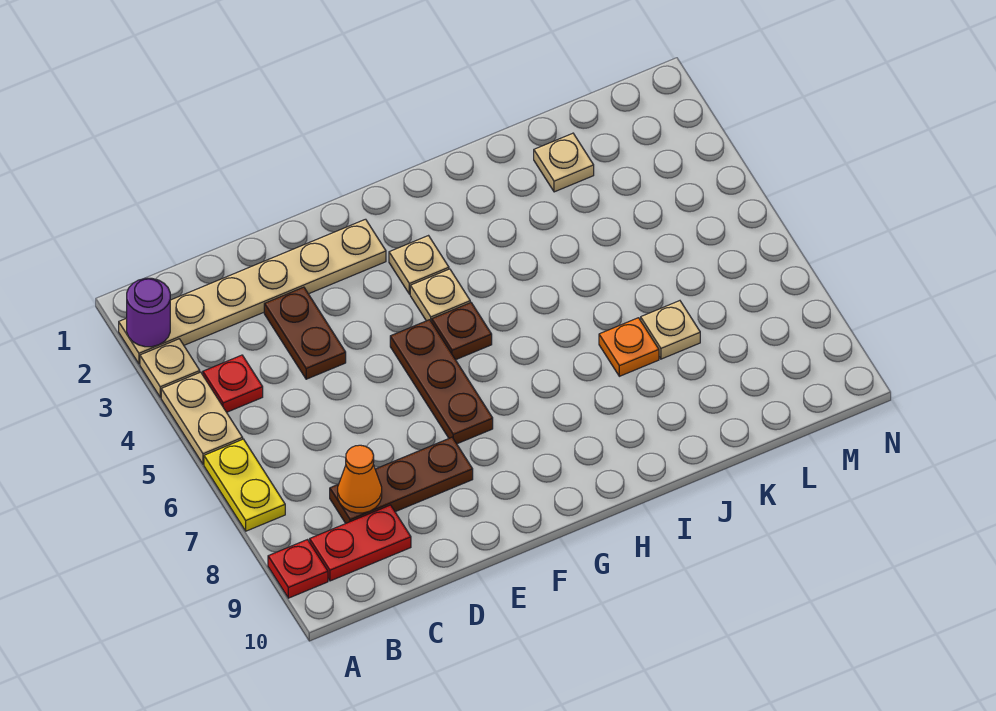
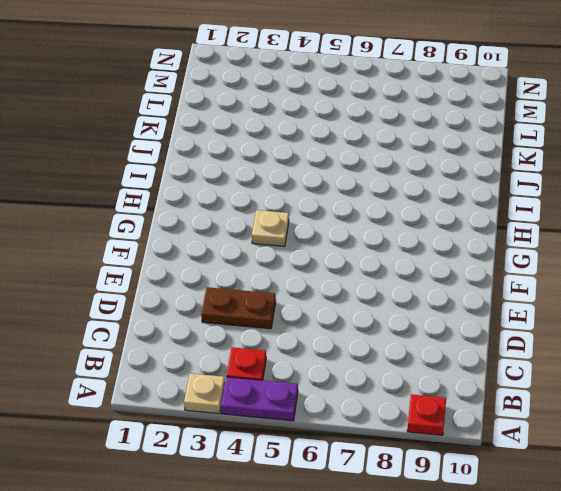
purple plate A4:A5 level 1 -> tan plate A4:A5 level 1
none -> tan plate A2:F2 level 1
none -> yellow plate A6:A7 level 1
none -> red plate B9:C9 level 1

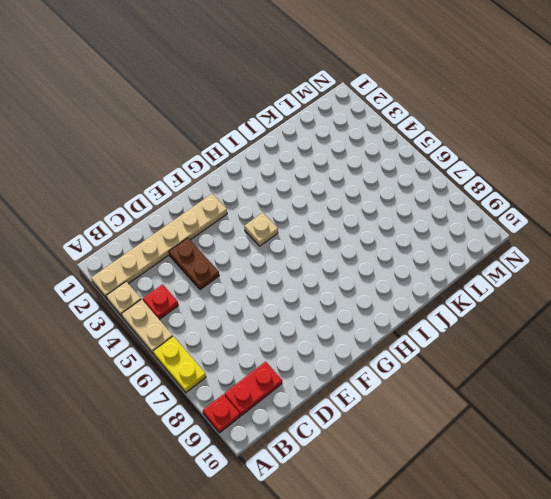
none -> brown plate C8:E8 level 1
none -> brown plate F5:F7 level 1
none -> tan plate G3 level 1

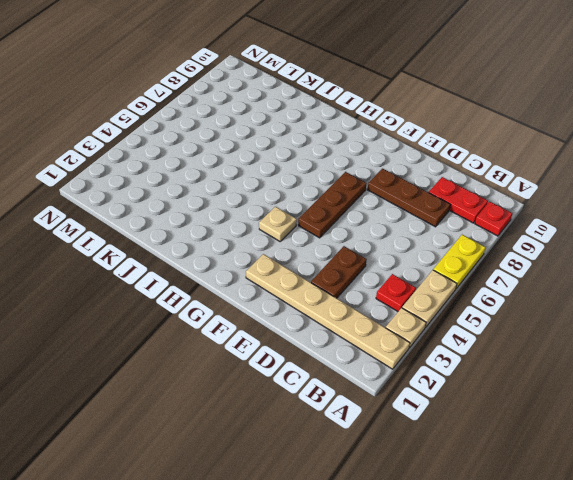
none -> tan plate G3 level 1
none -> brown plate G5 level 1
none -> orange plate J7 level 1

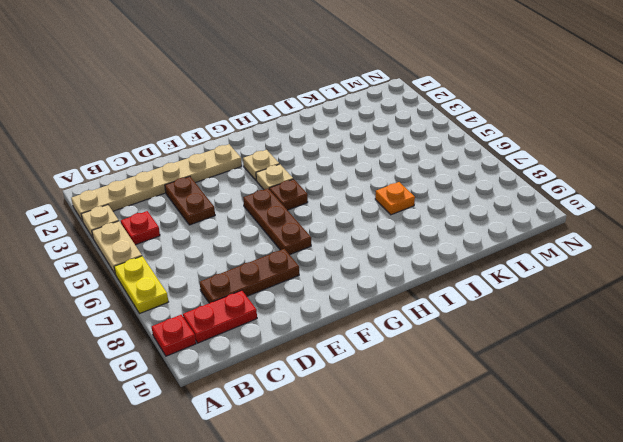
none -> tan plate K2 level 1
none -> tan plate K7 level 1
none -> purple round brick A2 level 2

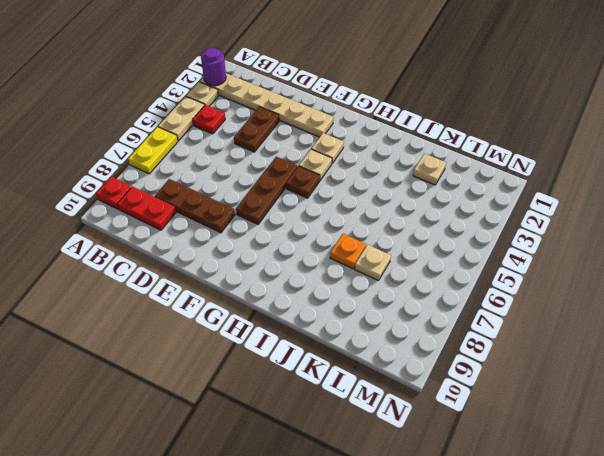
none -> orange cone C8 level 2

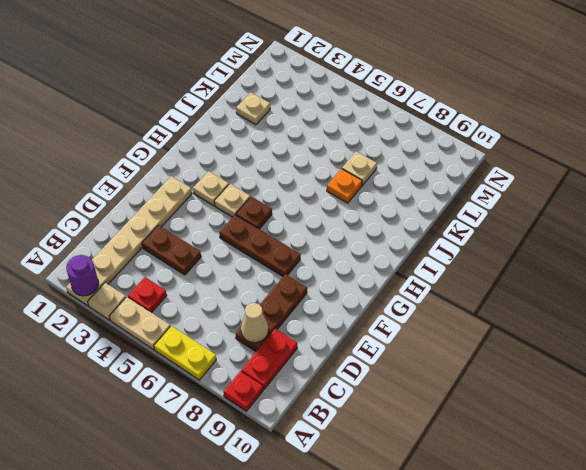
tan cone C8 level 2 -> orange cone C8 level 2

